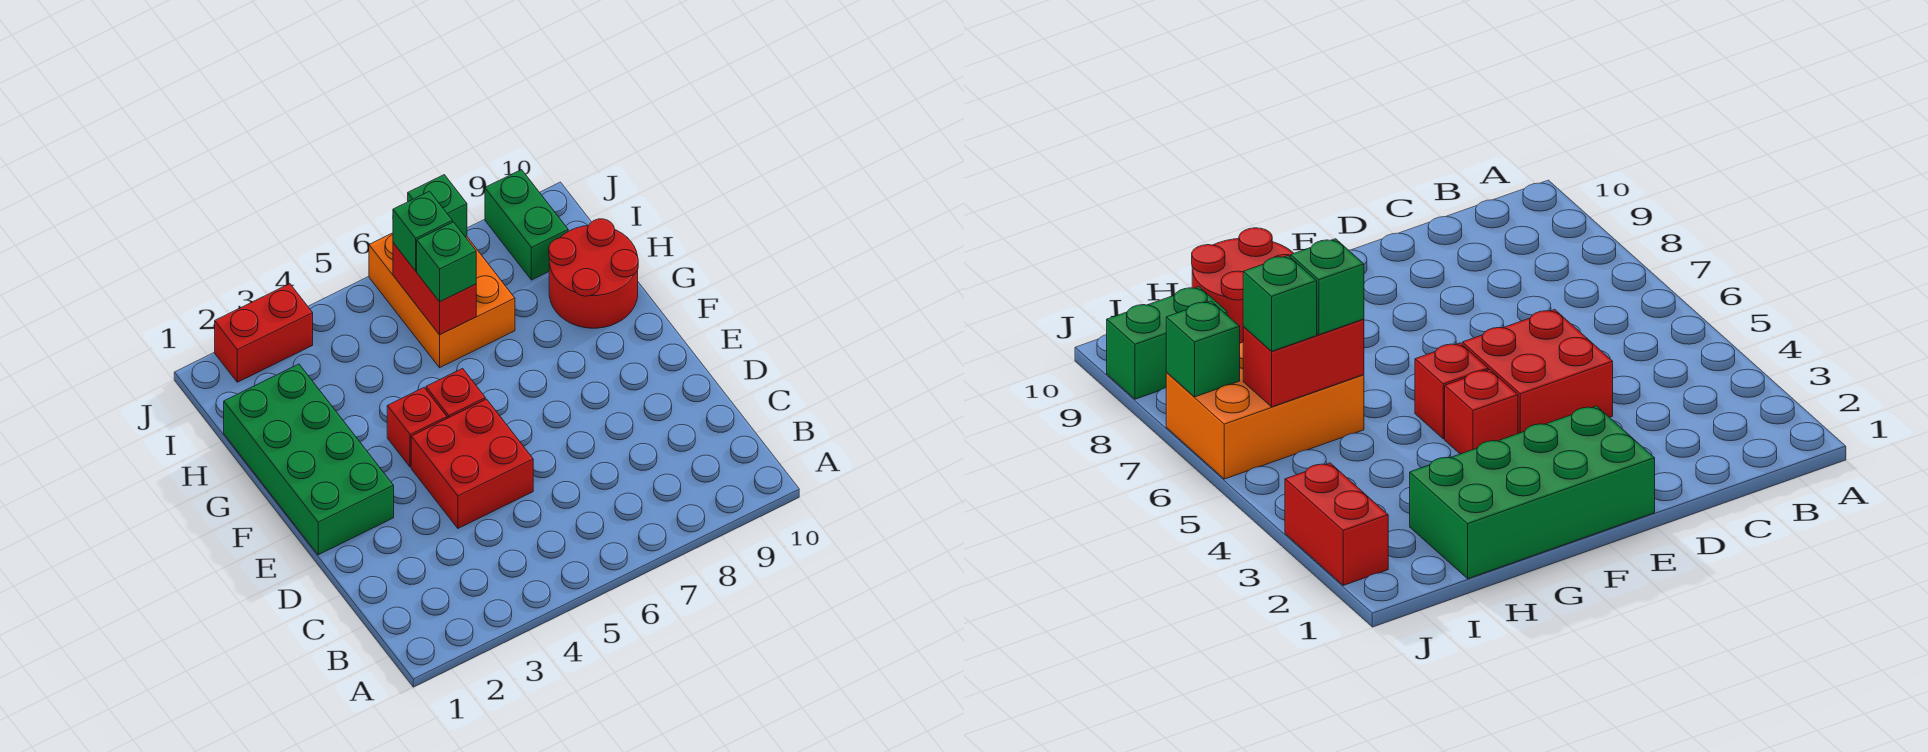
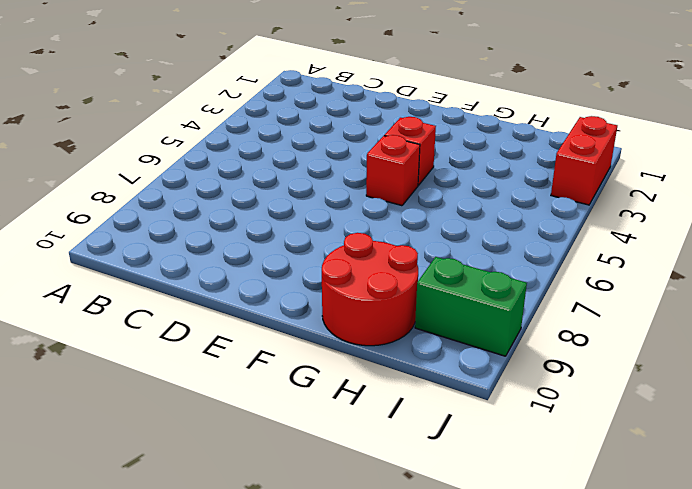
none -> red brick D4:E5 level 1
none -> green brick E1:H2 level 1
none -> orange brick H6:J7 level 1

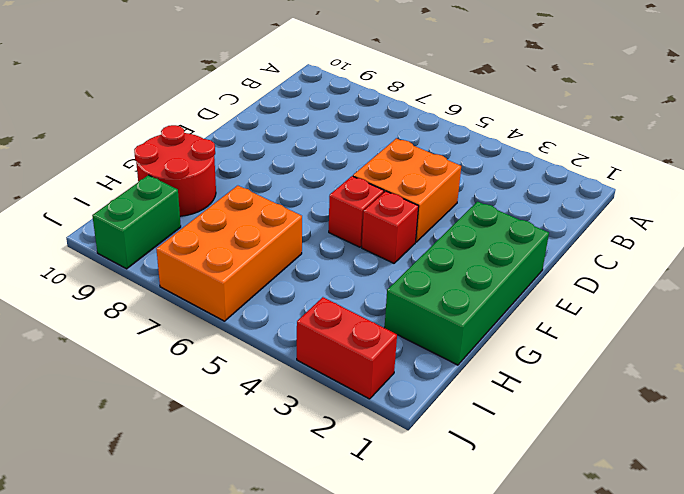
orange brick D4:E5 level 1 -> red brick D4:E5 level 1
none -> red brick H6:I6 level 2
none -> green brick J7 level 2
none -> green brick H6 level 3

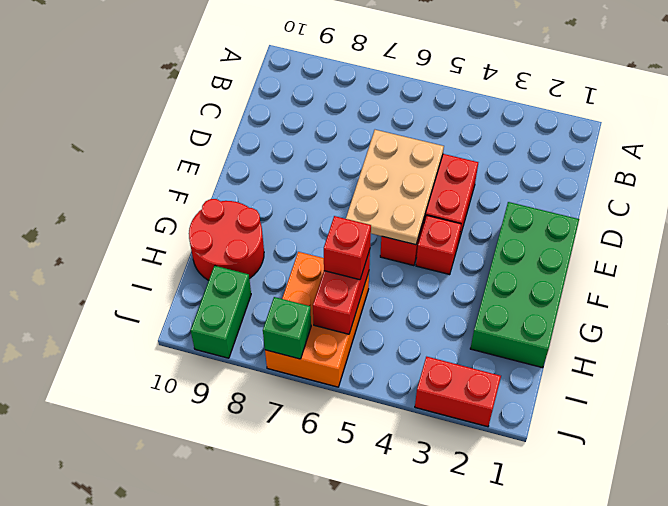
tan plate D5:F6 level 2 -> none
red brick H6 level 3 -> green brick H6 level 3
none -> green brick I6 level 3

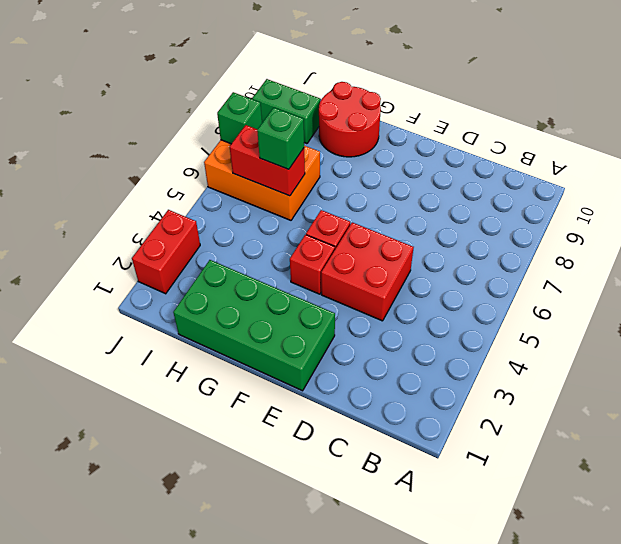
none -> green brick I6 level 3

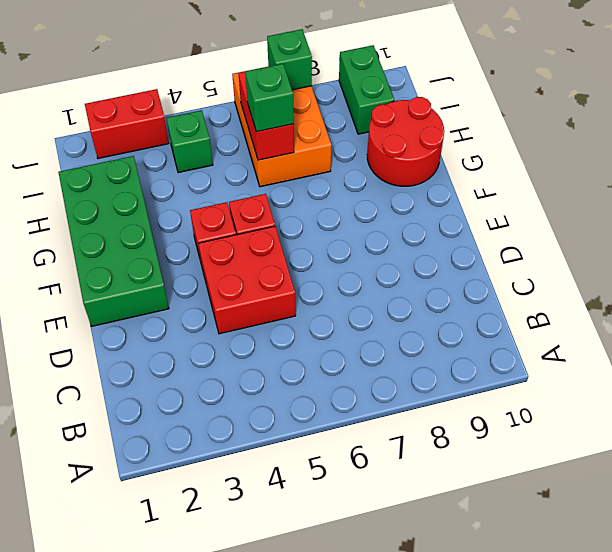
green brick I4 level 1 -> green brick I6 level 3

